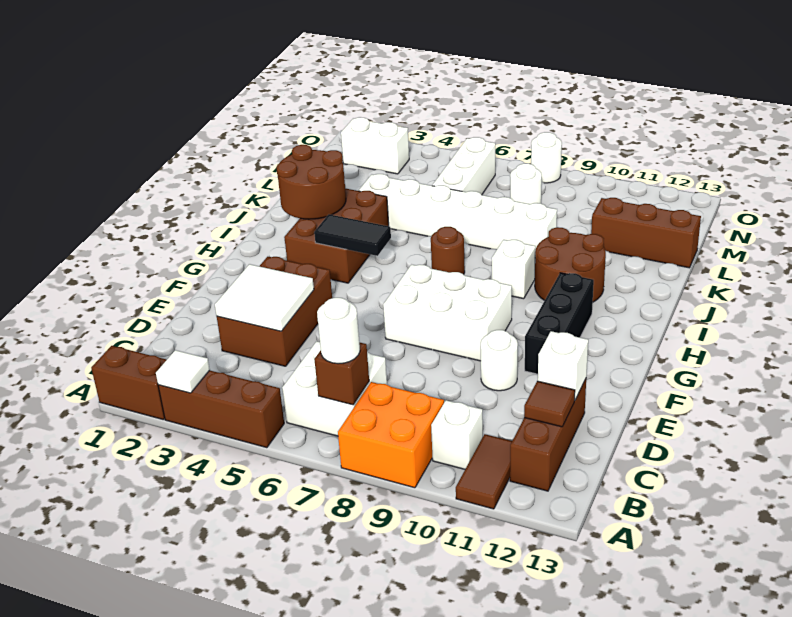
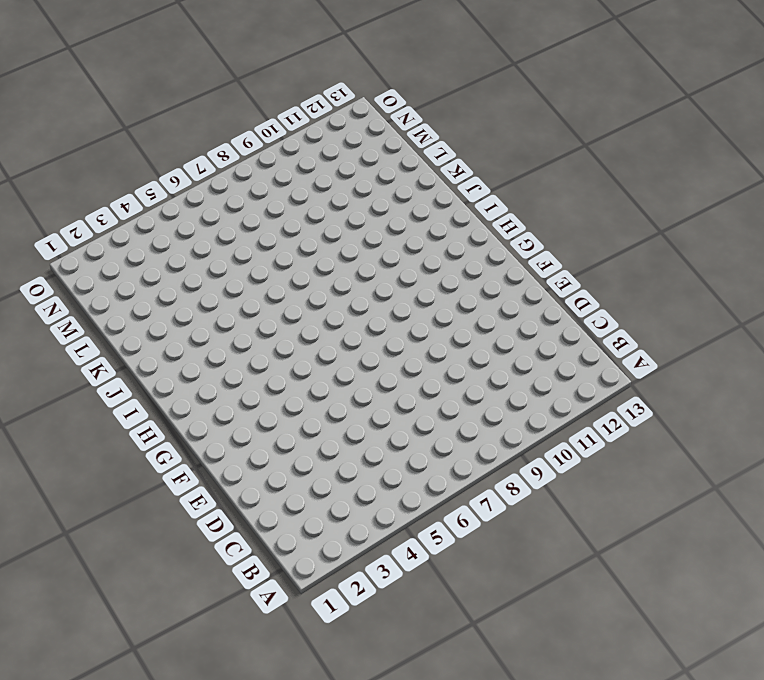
none -> brown brick A1:A2 level 1
none -> brown brick A3:A5 level 1
none -> orange brick A8:B9 level 1

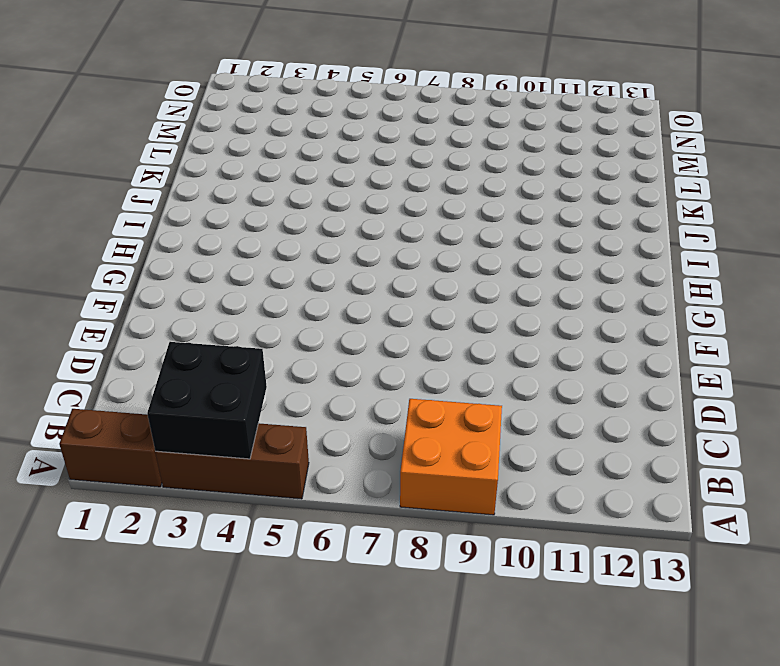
black brick A3:B4 level 2 -> white tile A3 level 2
none -> brown tile A11:B11 level 1
none -> white brick B6:C7 level 1
none -> white brick B10 level 1

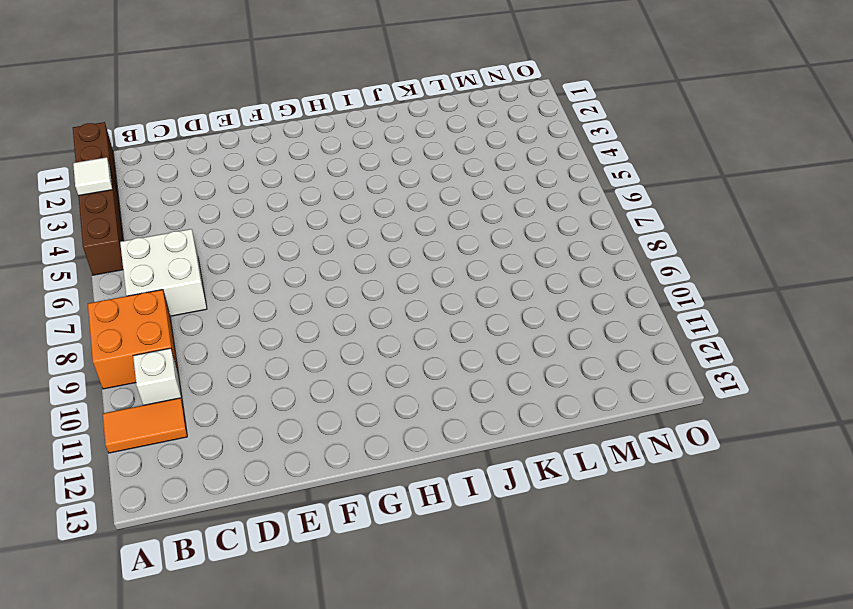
orange tile A11:B11 level 1 -> brown tile A11:B11 level 1
none -> brown brick B12:D12 level 1
none -> brown brick D3:F4 level 1
none -> white round brick E10 level 1

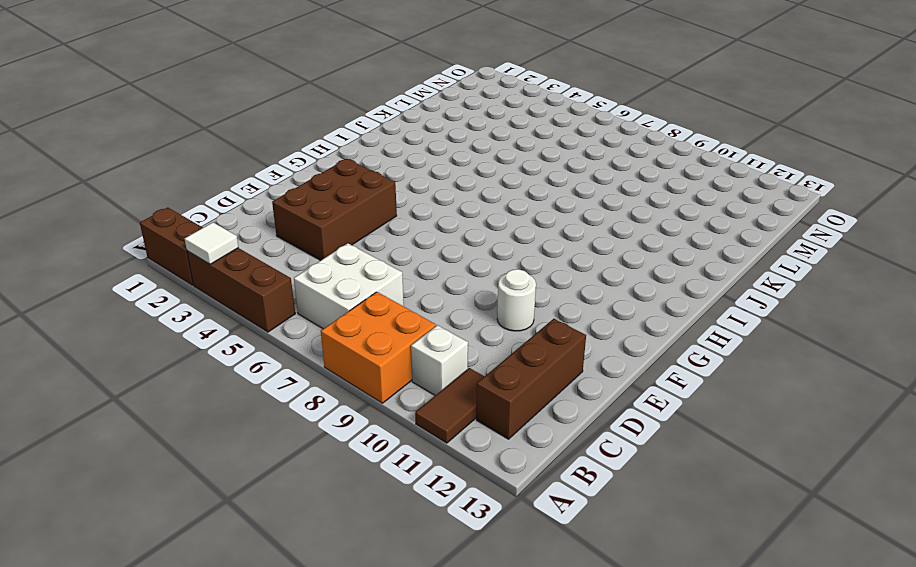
none -> white brick F7:G9 level 1
none -> black brick F11:H11 level 1
none -> brown brick H3:J4 level 1

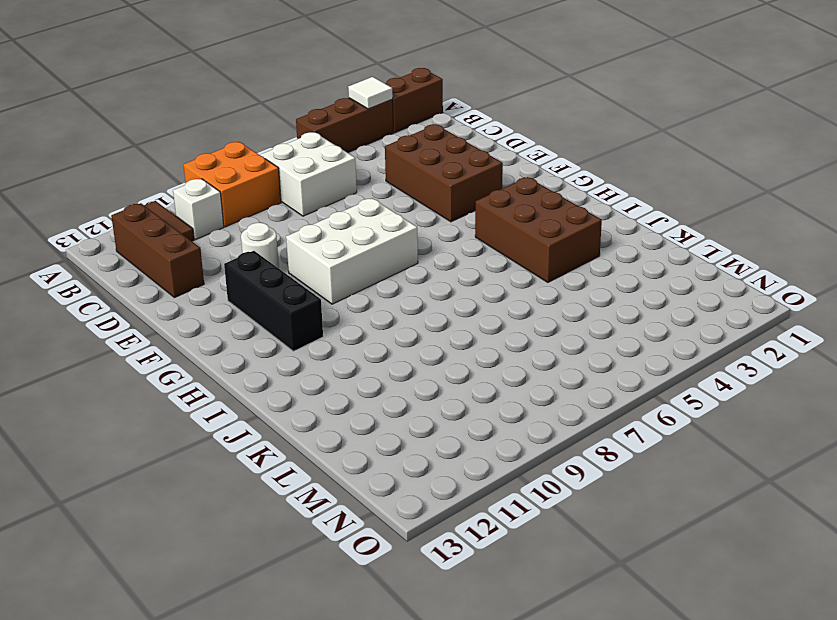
none -> brown round brick I7 level 1
none -> white brick I9 level 1
none -> brown round brick I10:J11 level 1

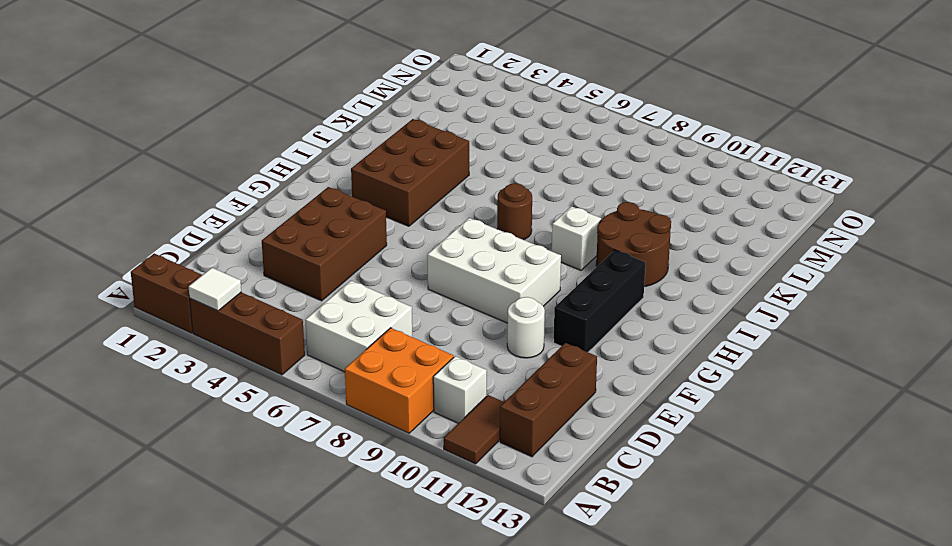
none -> white brick K4:K9 level 1
none -> white brick L6:N6 level 1
none -> brown brick L11:L13 level 1

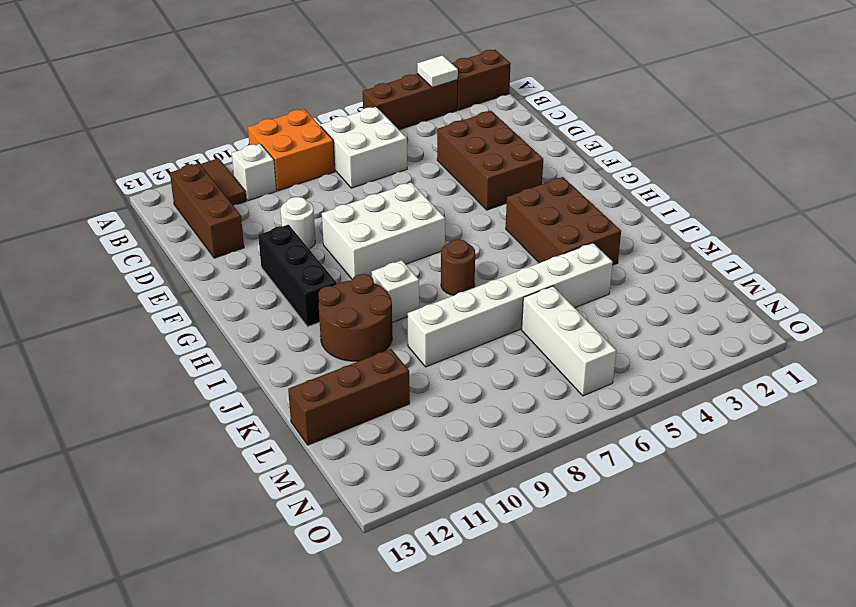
none -> white round brick M8 level 1
none -> white brick N2:N3 level 1
none -> white round brick O8 level 1

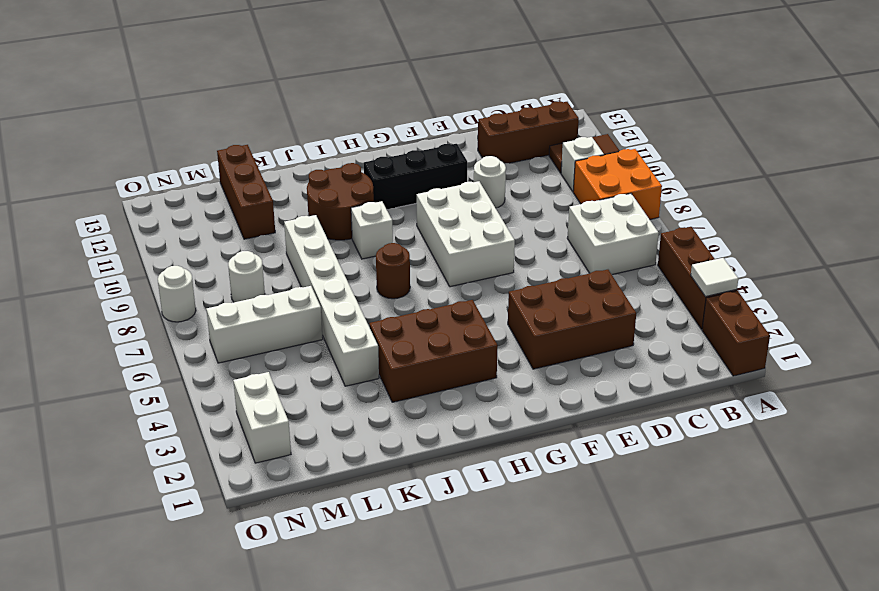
none -> brown brick B7 level 2
none -> brown tile C12 level 2
none -> white tile D3:E4 level 2

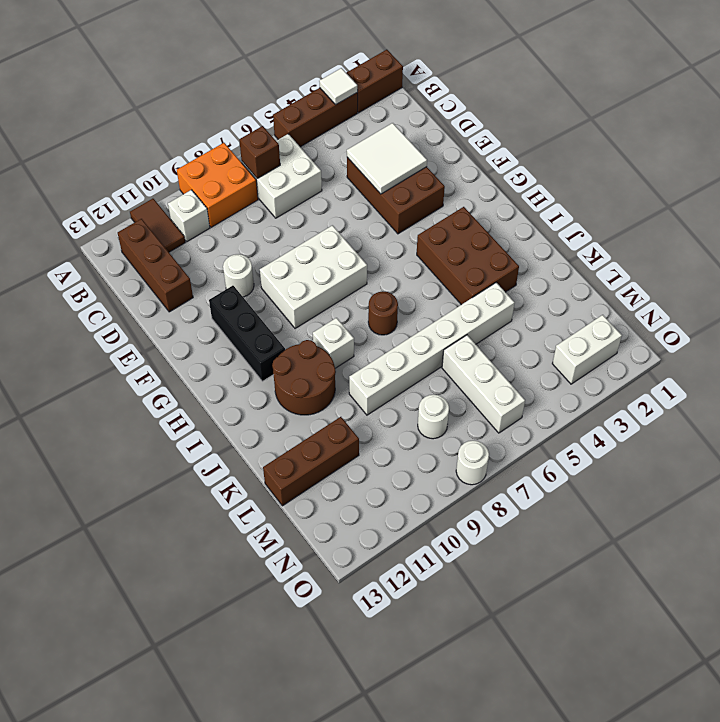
none -> brown tile C12 level 2
none -> white brick D12 level 2
none -> black tile H4:H5 level 2

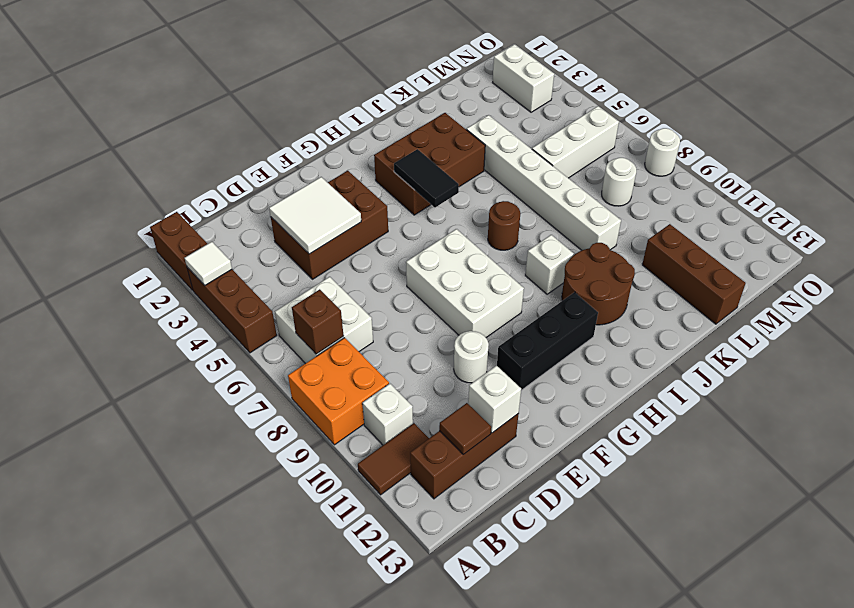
none -> brown round brick I2:J3 level 2
none -> white round brick B7 level 3

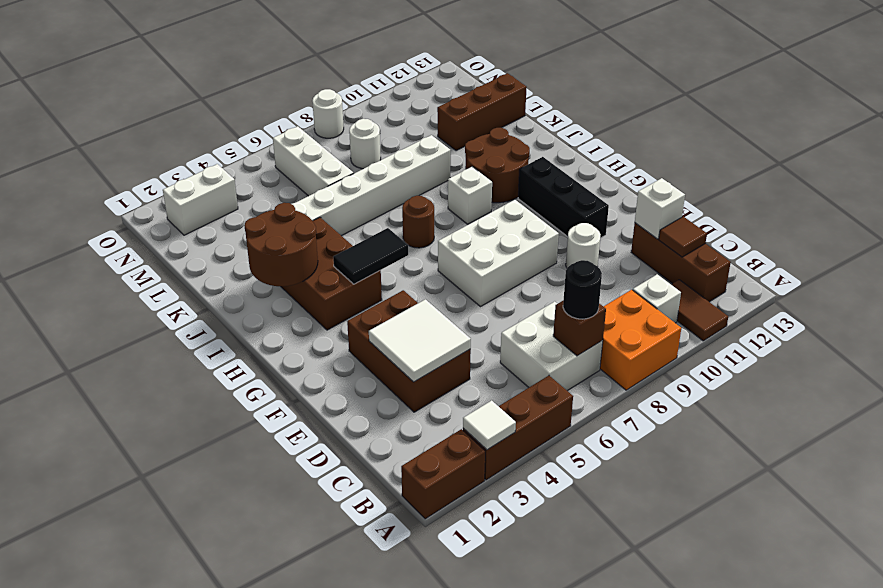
black round brick B7 level 3 -> white round brick B7 level 3

